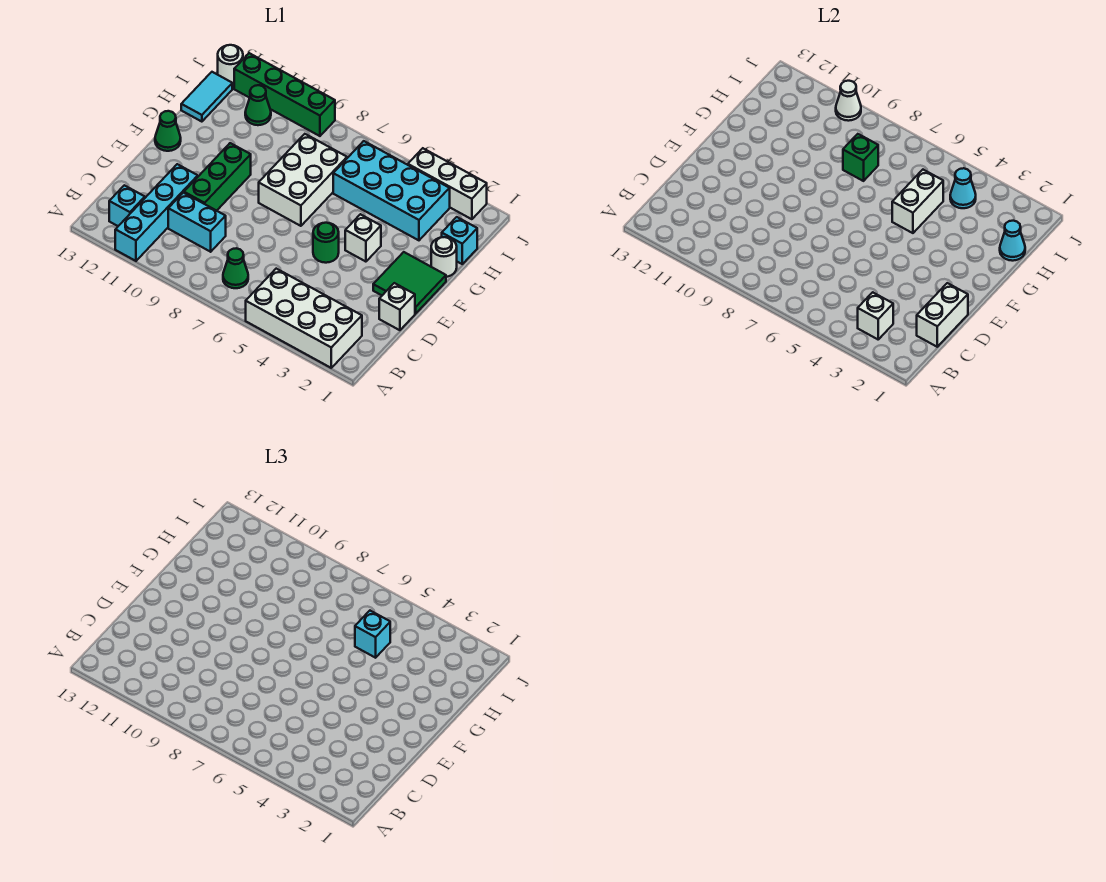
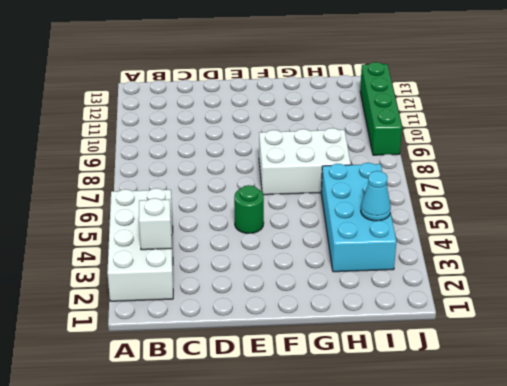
none -> cyan brick A11:D11 level 1
none -> green cone B7 level 1
none -> cyan brick B12 level 1

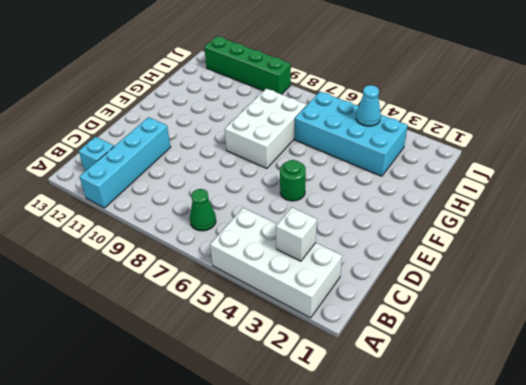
none -> cyan brick C9:C10 level 1
none -> white brick D1 level 1
none -> green brick D10:F10 level 1

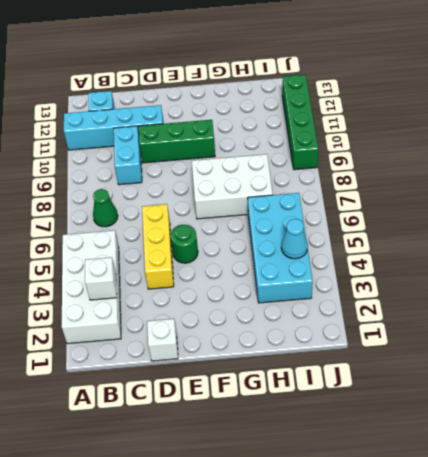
yellow brick D4:D6 level 1 -> none
none -> green tile E1:F2 level 1
none -> white brick F4 level 1
none -> green cone F13 level 1

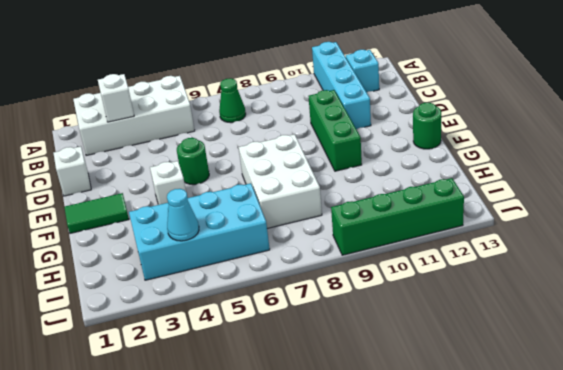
green tile F1:F2 level 1 -> green tile E1:F2 level 1
green round brick F13 level 1 -> green cone F13 level 1
none -> cyan brick C9:C10 level 1
none -> white round brick G1 level 1
none -> cyan brick H1 level 1

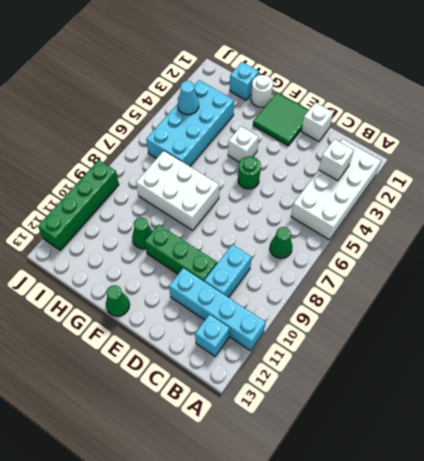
green cone G10 level 1 -> green cone I11 level 1
none -> cyan tile H13:I13 level 1
none -> white brick J2:J4 level 1
none -> white round brick J13 level 1

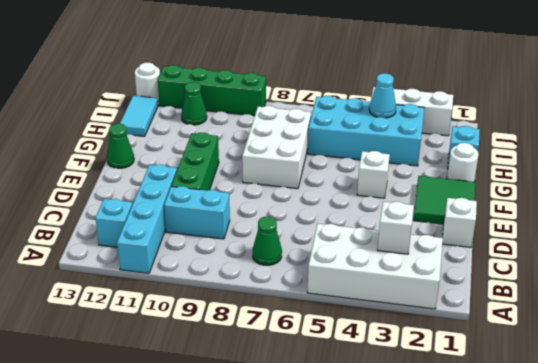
none -> green round brick E5 level 1
none -> white brick C1:D1 level 2
none -> white brick G5:H5 level 2

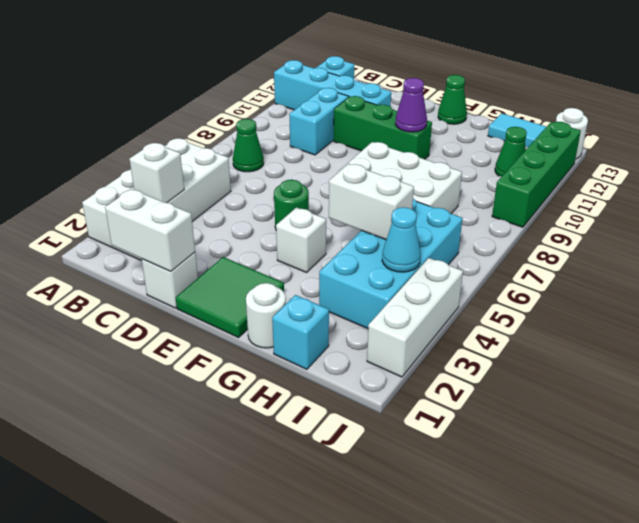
purple cone F10 level 2 -> none
none -> cyan cone H1 level 2
none -> green brick H8 level 2
none -> white cone J10 level 2

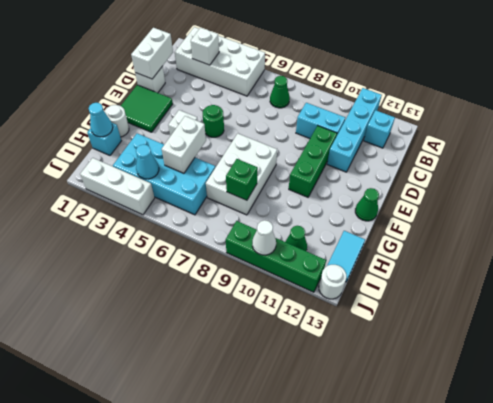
none -> cyan brick H5 level 3

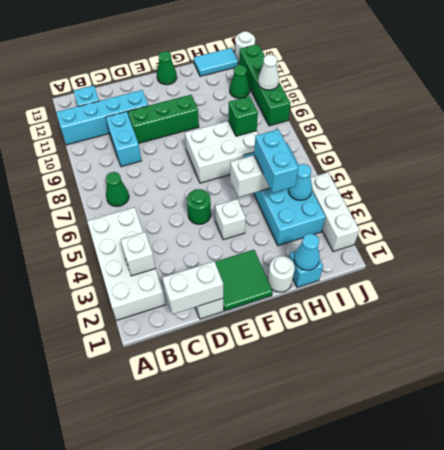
cyan brick H4:H5 level 3 -> cyan brick H5 level 3

